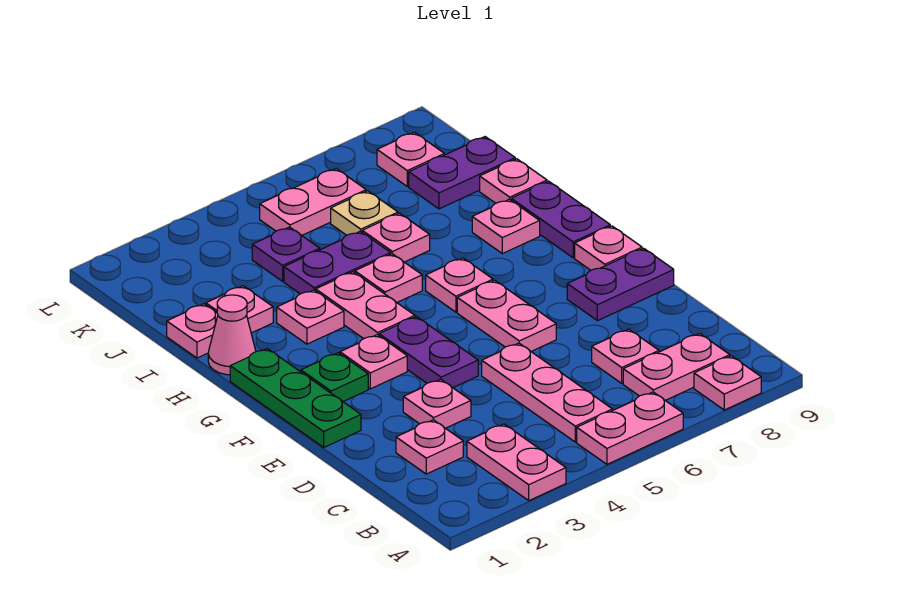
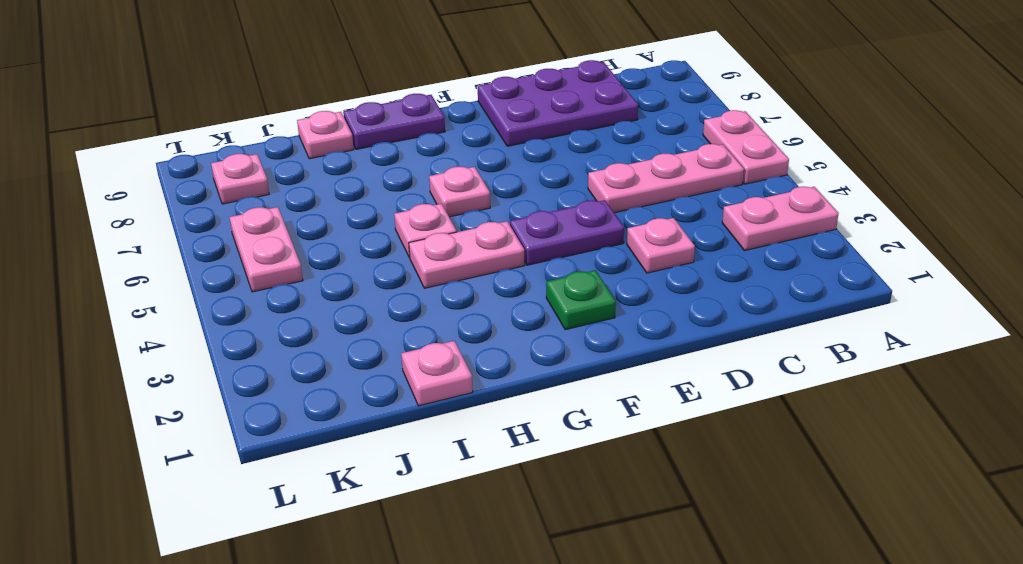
purple plate C8:E9 level 1 -> purple plate E8:E9 level 1
none -> pink plate A8 level 1
none -> pink plate B7:B8 level 1
none -> pink plate C2 level 1
none -> pink plate C7 level 1

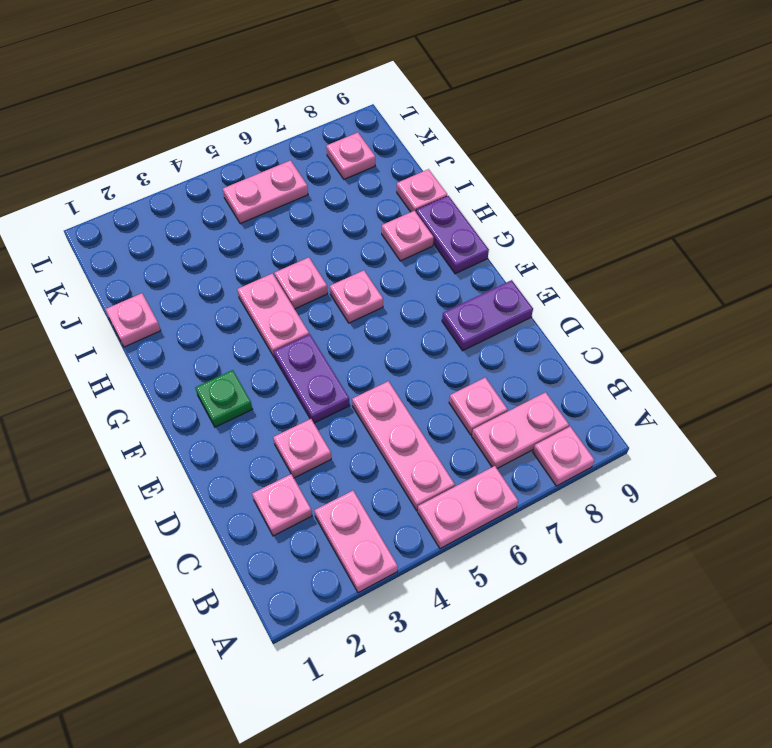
none -> green plate E1:G1 level 1
none -> pink plate E6:F6 level 1
none -> pink plate F3 level 1
none -> pink plate F9 level 1

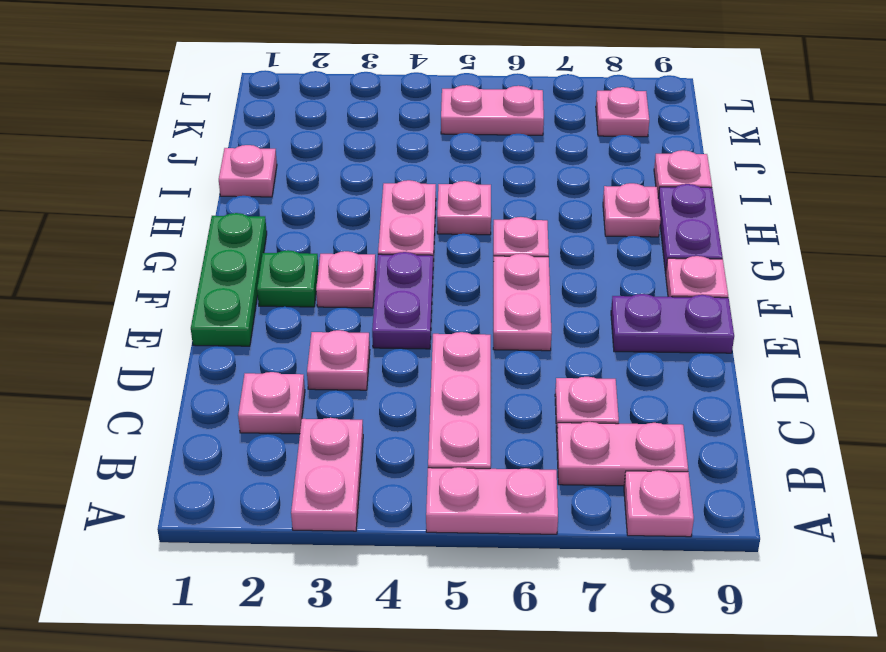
none -> pink cone H1 level 1
none -> pink plate H3 level 1
none -> pink plate I2 level 1
none -> purple plate I4:I5 level 1

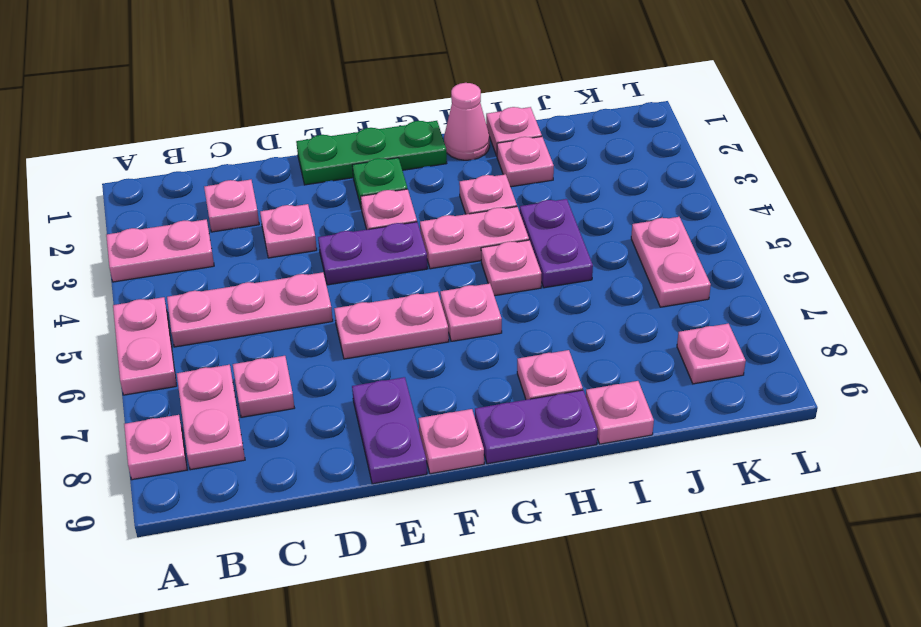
none -> pink plate I6 level 1
none -> purple plate J4 level 1
none -> tan plate J6 level 1
none -> purple plate J8:J9 level 1

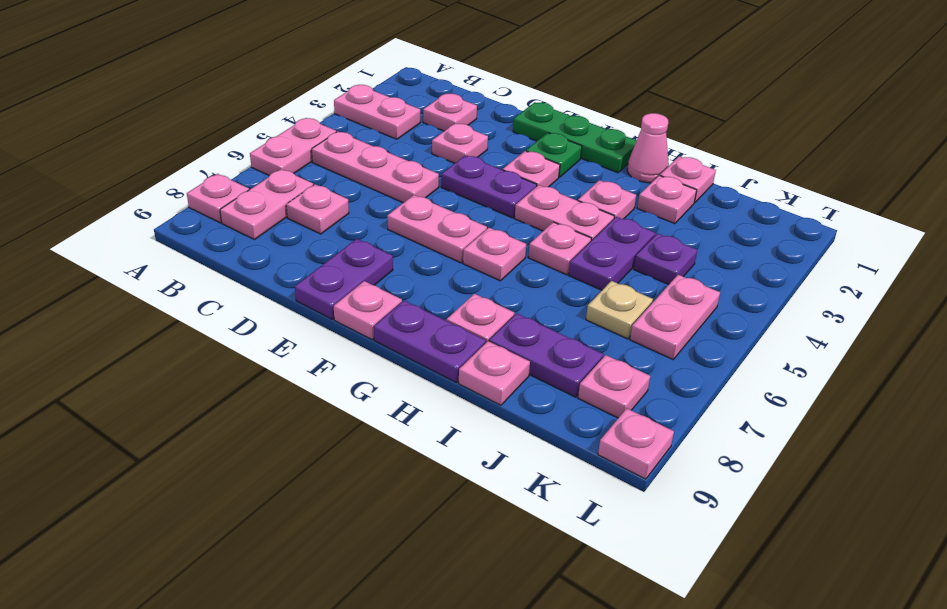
purple plate I8:J8 level 1 -> purple plate J8:J9 level 1
pink plate L9 level 1 -> pink plate I6 level 1

